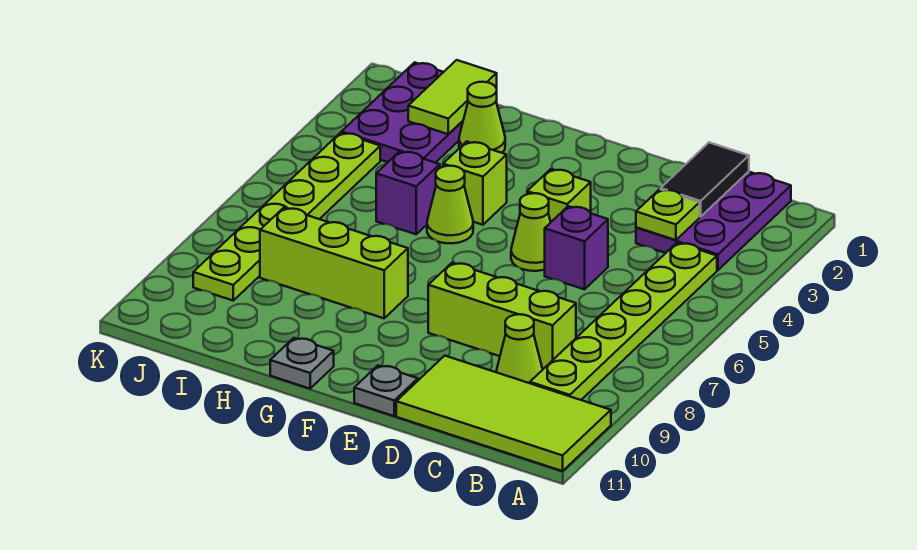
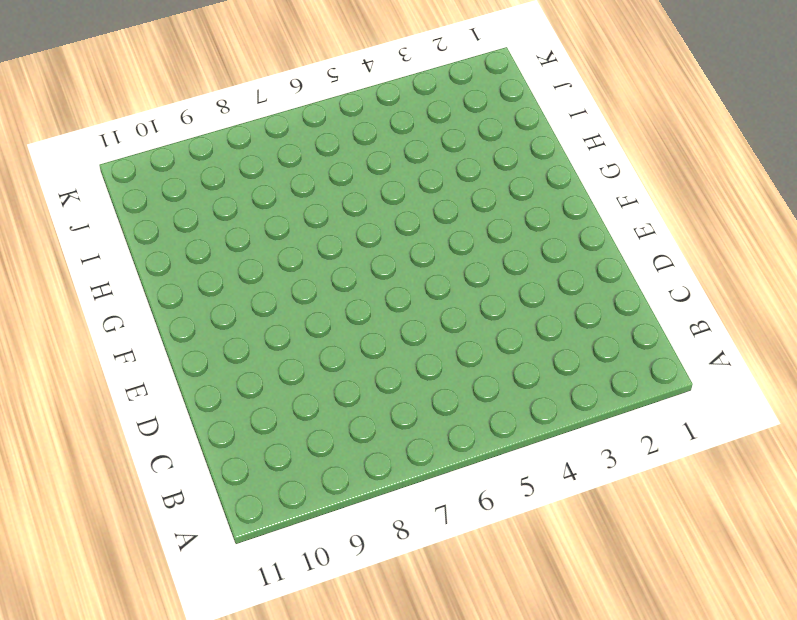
none -> lime tile A10:D11 level 1
none -> purple plate B1:C3 level 1
none -> lime plate B4:B9 level 1

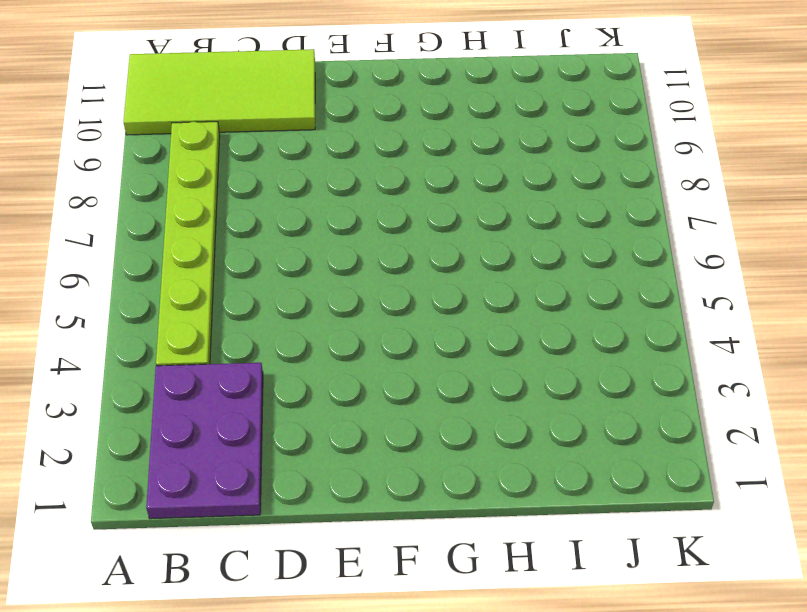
none -> lime brick C8:E8 level 1
none -> lime cone C9 level 1
none -> purple brick D5 level 1

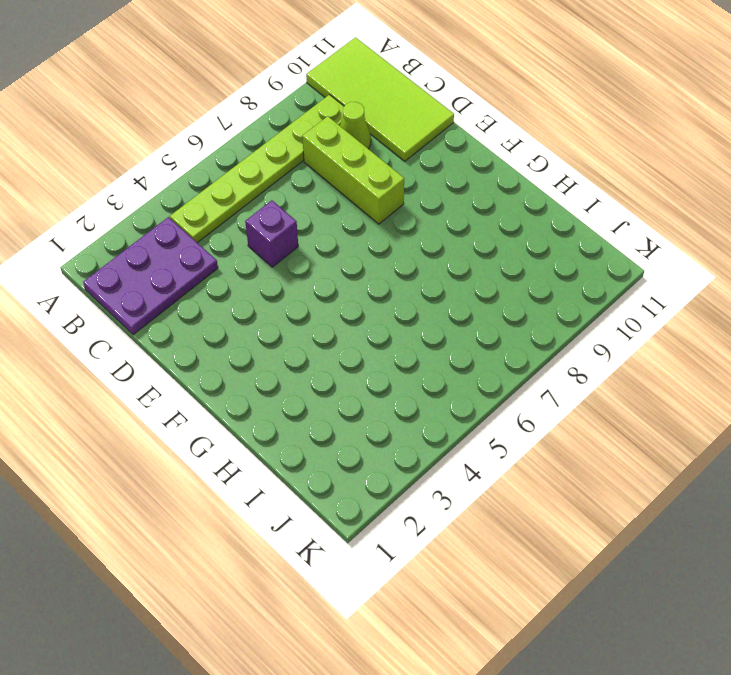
none -> lime brick E4 level 1
none -> lime cone E5 level 1
none -> grey plate E11 level 1

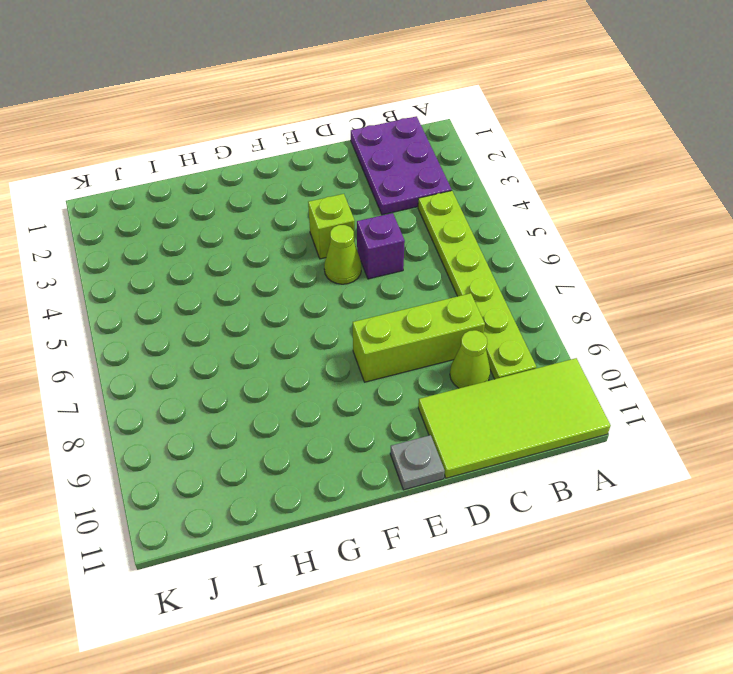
none -> lime brick G4 level 1
none -> lime cone G5 level 1
none -> lime brick G8:I8 level 1

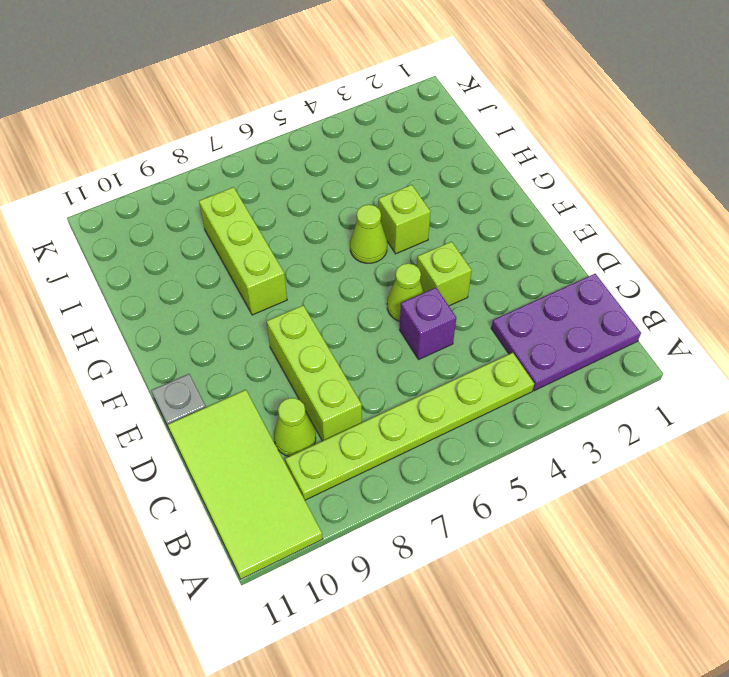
none -> grey plate G11 level 1
none -> lime cone H2 level 1
none -> purple brick H5 level 1

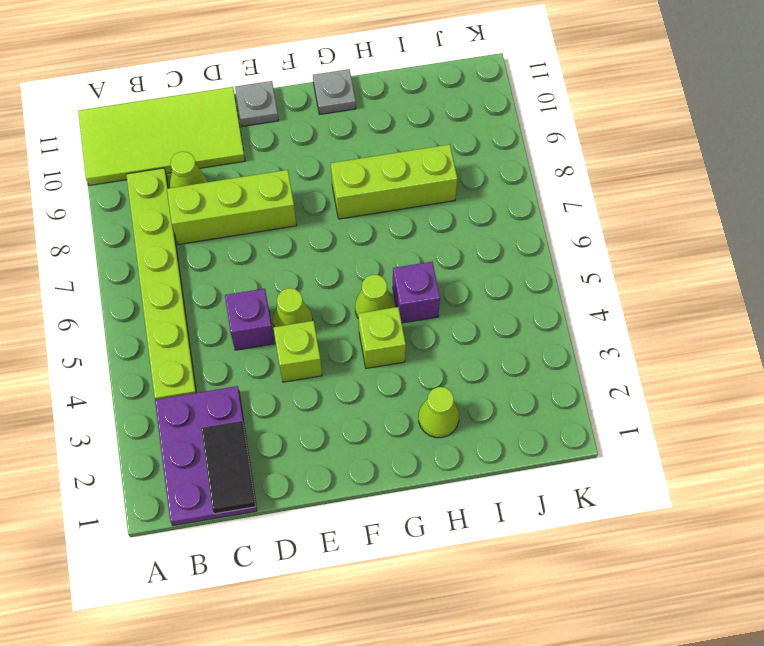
none -> purple plate I1:J3 level 1
none -> lime plate J4:J9 level 1
none -> lime plate C3 level 2

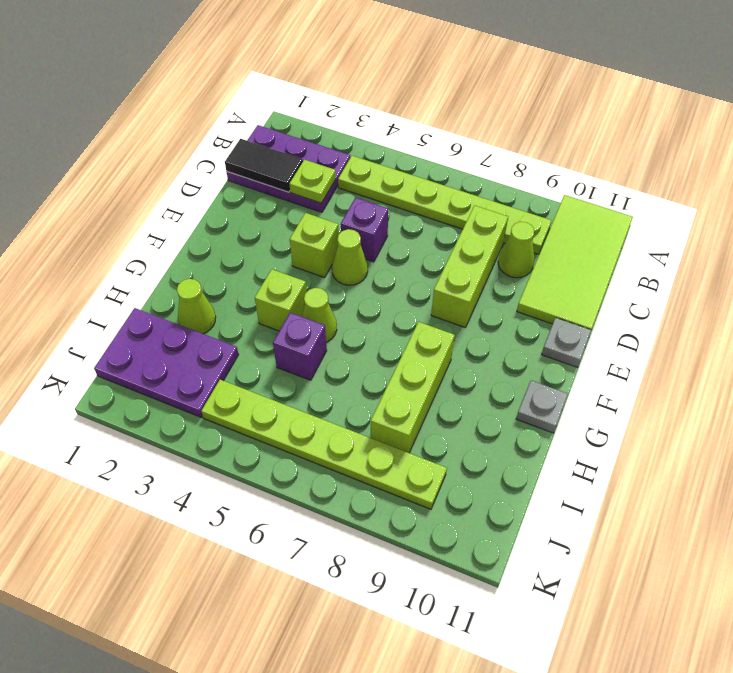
none -> lime tile I1:I2 level 2

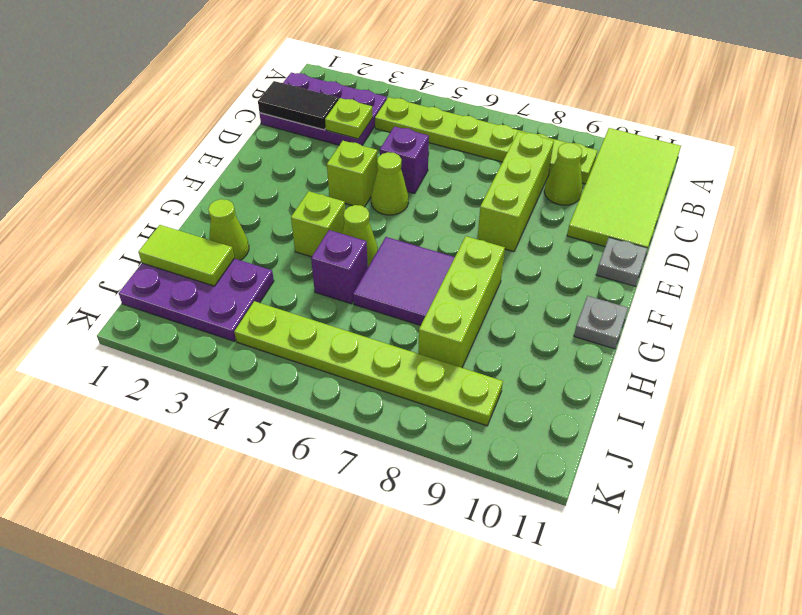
purple tile G6:H7 level 1 -> none

